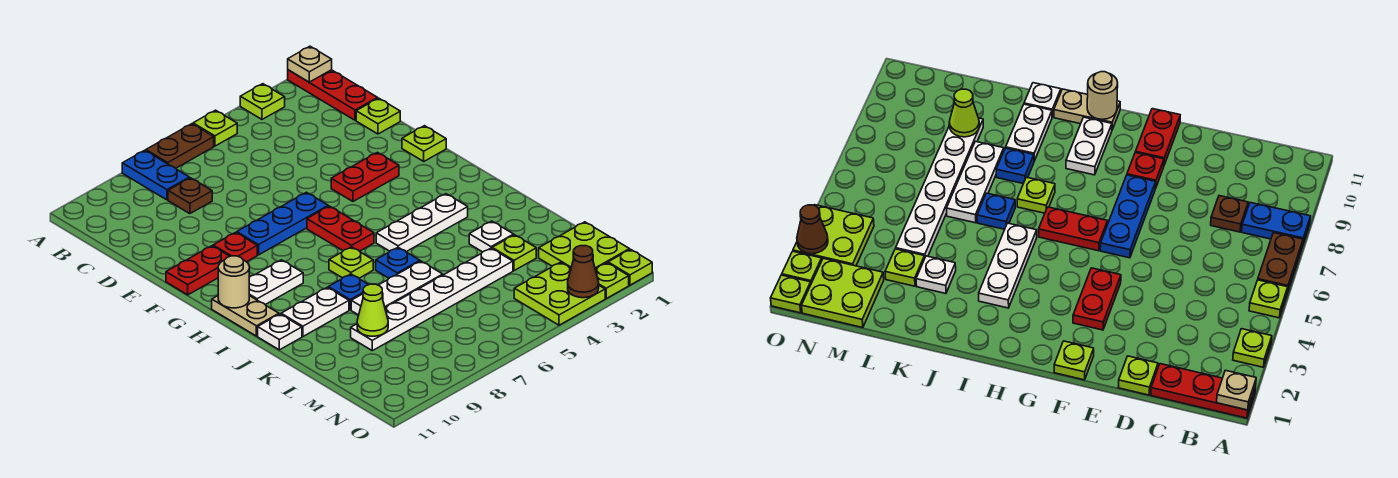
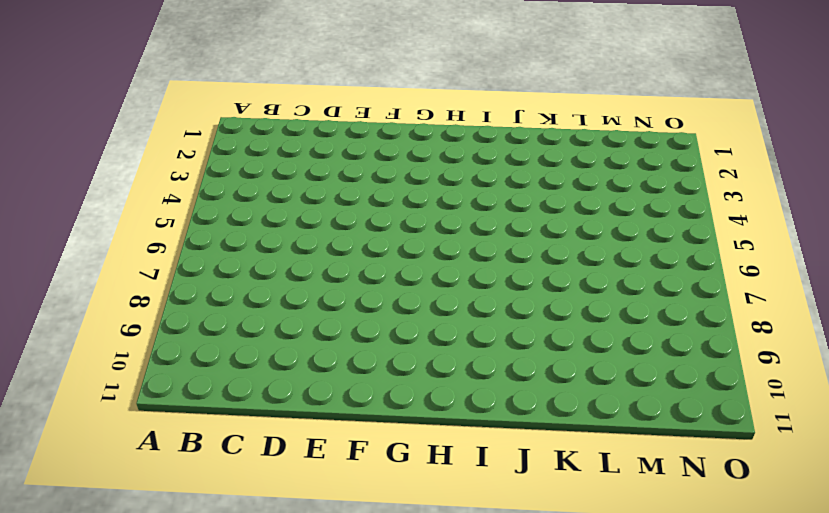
none -> red plate A1:C1 level 1
none -> lime plate A3 level 1
none -> lime plate A5 level 1
none -> brown plate A6:A7 level 1

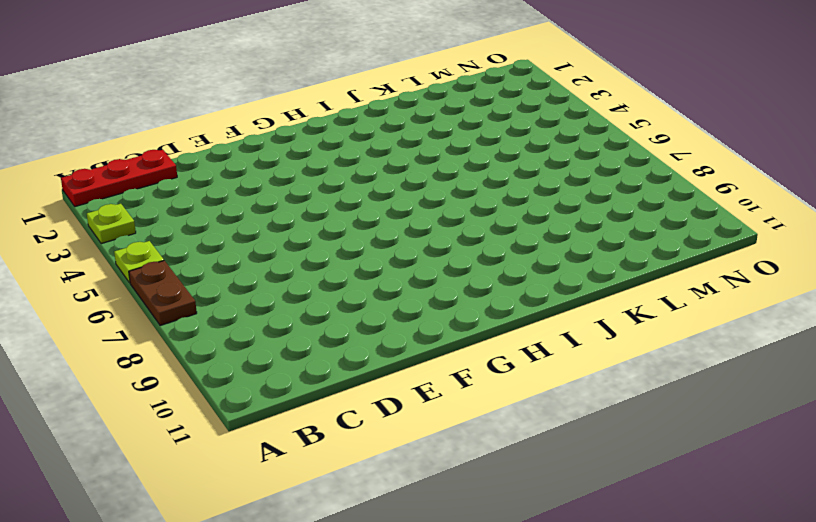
none -> blue plate A8:B8 level 1
none -> brown plate C8 level 1
none -> lime plate D1 level 1
none -> lime plate F1 level 1

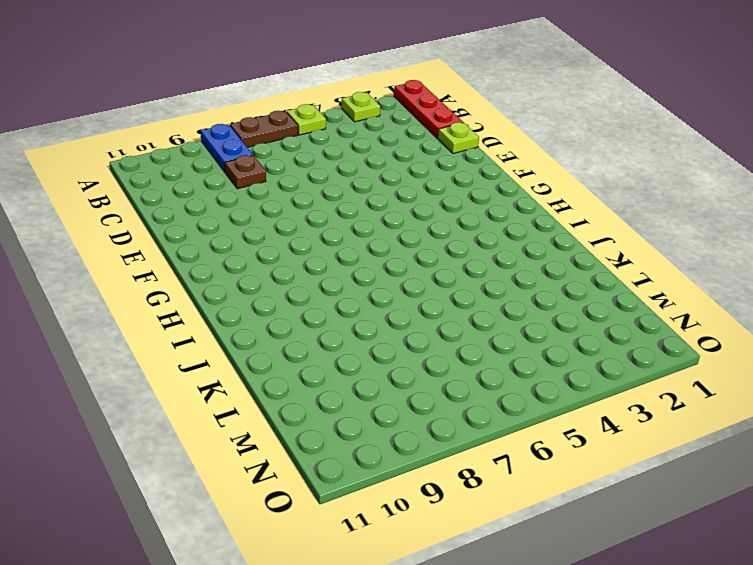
none -> lime plate F1 level 1
none -> red plate F3:F4 level 1
none -> blue plate F6:F8 level 1
none -> red plate F9 level 1

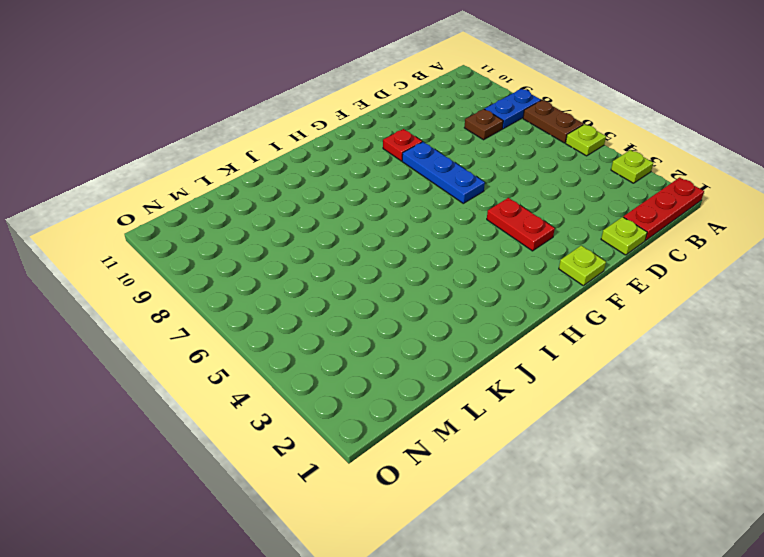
none -> red plate F10:F11 level 1
none -> red plate G6:H6 level 1
none -> white plate H9:H10 level 1
none -> tan plate H11:I11 level 1

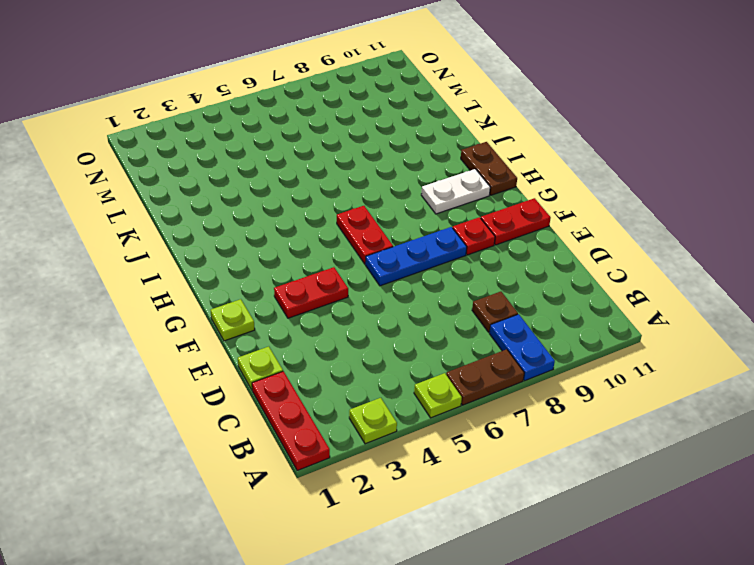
brown plate H11:I11 level 1 -> tan plate H11:I11 level 1
none -> white plate I3:I5 level 1
none -> lime plate I7 level 1
none -> blue plate J6 level 1
none -> blue plate J8 level 1

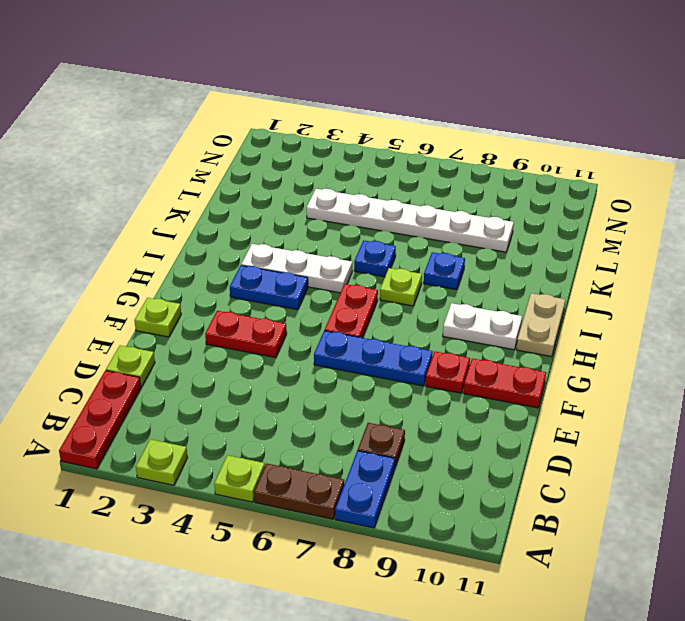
blue plate H3:H4 level 1 -> none
none -> white plate J9:J10 level 1
none -> white plate J11 level 1
none -> white plate K3 level 1
none -> white plate K6:K8 level 1

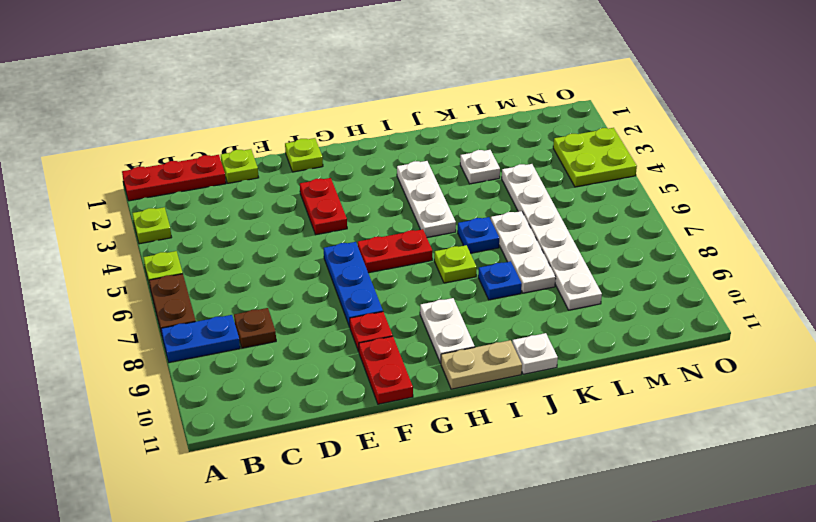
none -> white plate J9:J10 level 1
none -> lime plate L3 level 1
none -> lime plate M1:N2 level 1
none -> lime plate O1 level 1

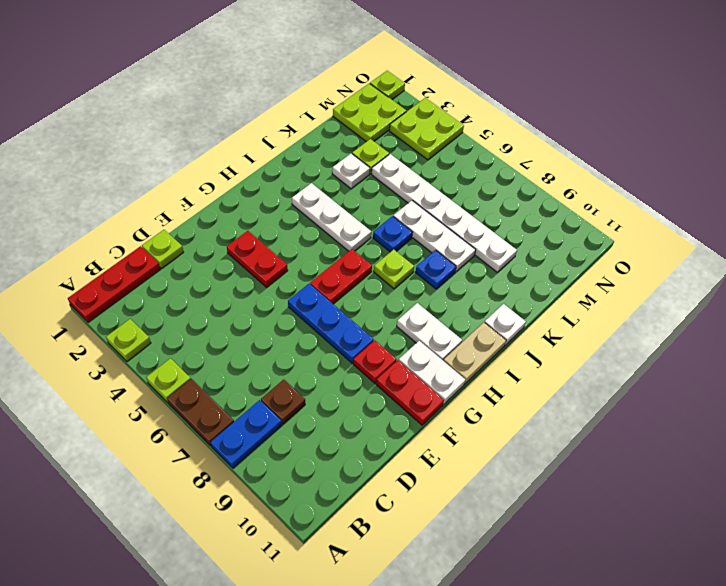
white plate G10:G11 level 1 -> white plate J9:J10 level 1
none -> lime plate F1 level 1
none -> lime plate O2 level 1
none -> tan plate A1 level 2
none -> tan round brick H11 level 2

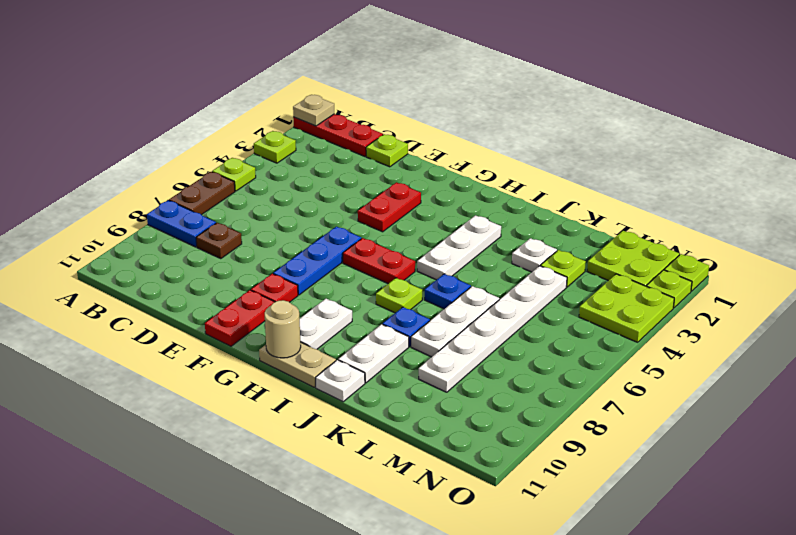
none -> lime plate F1 level 1
none -> lime cone L9 level 2
none -> brown cone O3 level 2

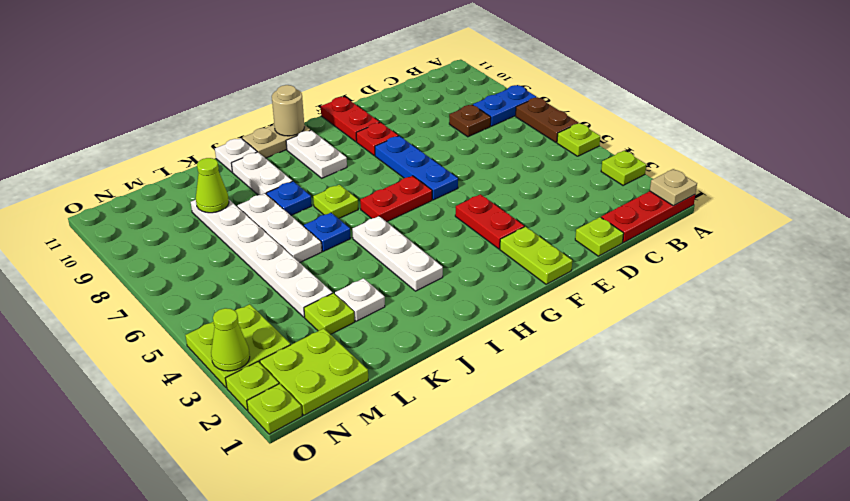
lime plate F1:F2 level 1 -> lime plate F1 level 1
lime cone O3 level 2 -> brown cone O3 level 2

